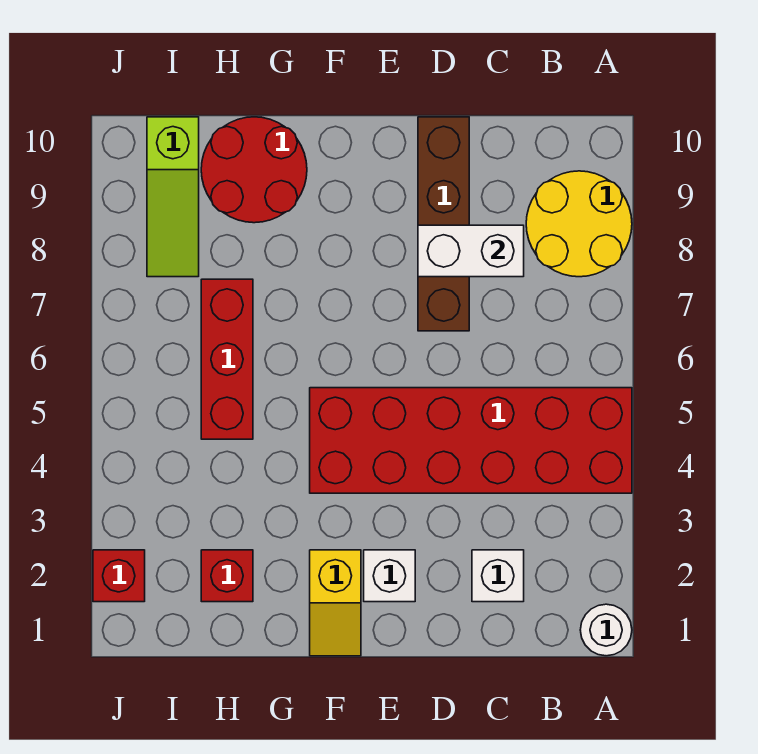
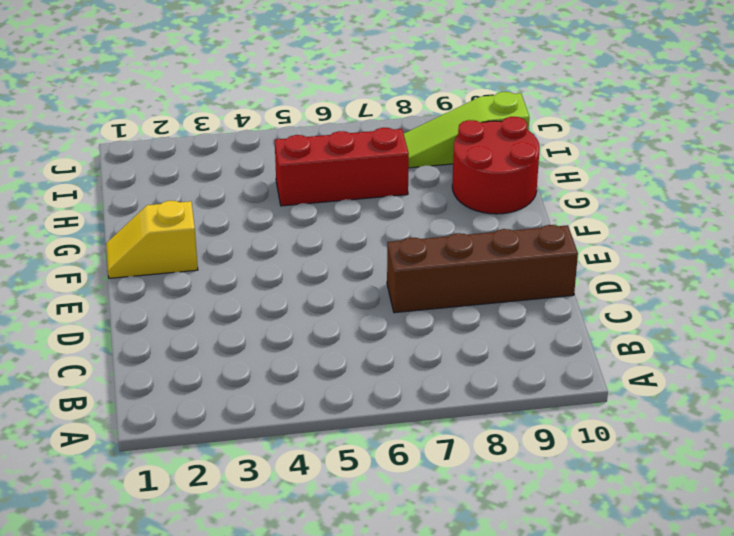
none -> white round brick A1 level 1
none -> red brick A4:F5 level 1
none -> yellow round brick A8:B9 level 1

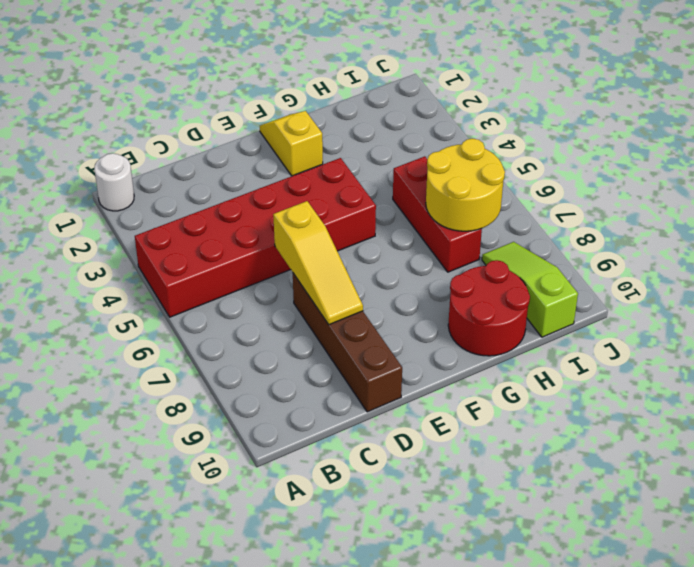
yellow slope D6:D8 level 2 top 6 -> white brick C8:D8 level 2
yellow round brick H6:I7 level 2 -> yellow round brick A8:B9 level 1
none -> white brick C2 level 1
none -> white brick E2 level 1
none -> red brick H2 level 1

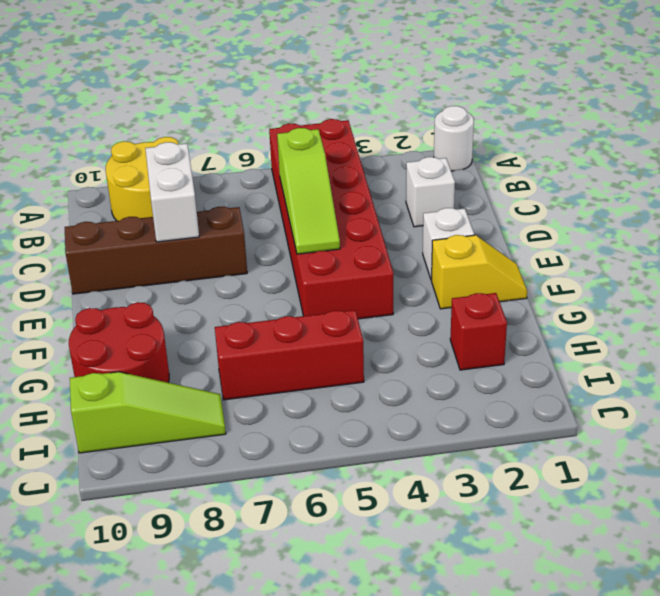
lime slope C5:E5 level 2 top C -> none
none -> red brick J2 level 1

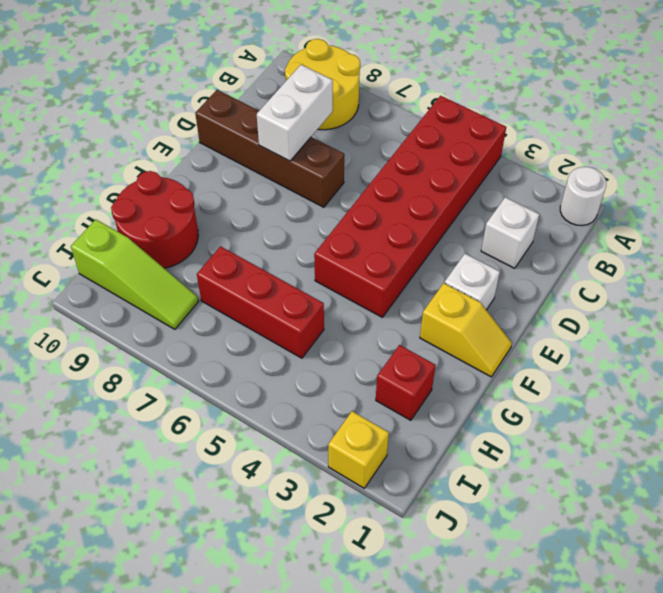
yellow brick J2 level 1 -> red brick J2 level 1

